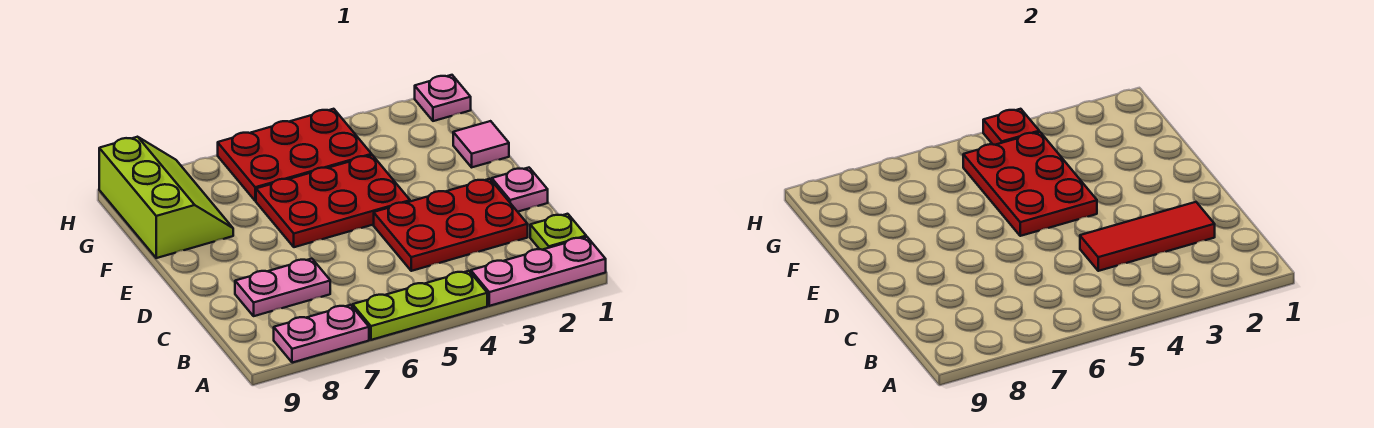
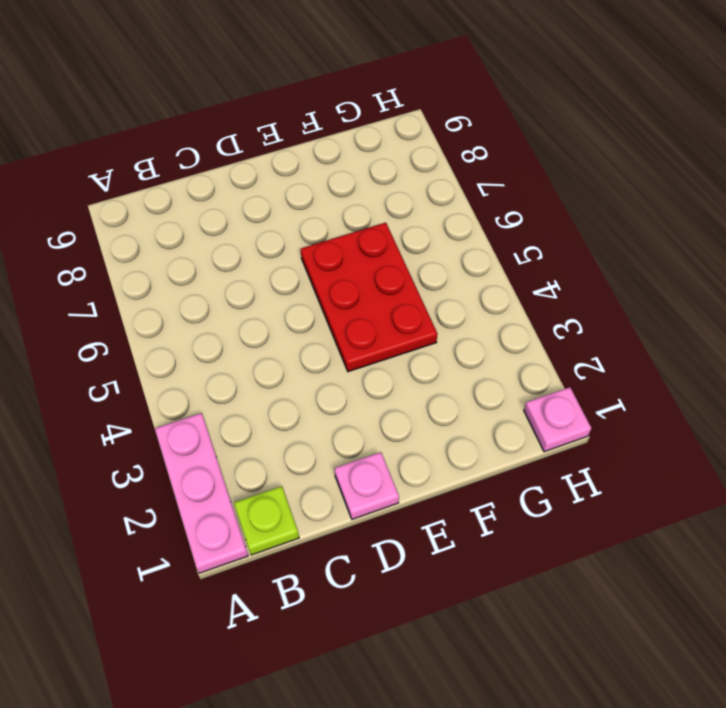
none -> lime plate A4:A6 level 1
none -> pink plate A7:A8 level 1
none -> red plate C2:D4 level 1

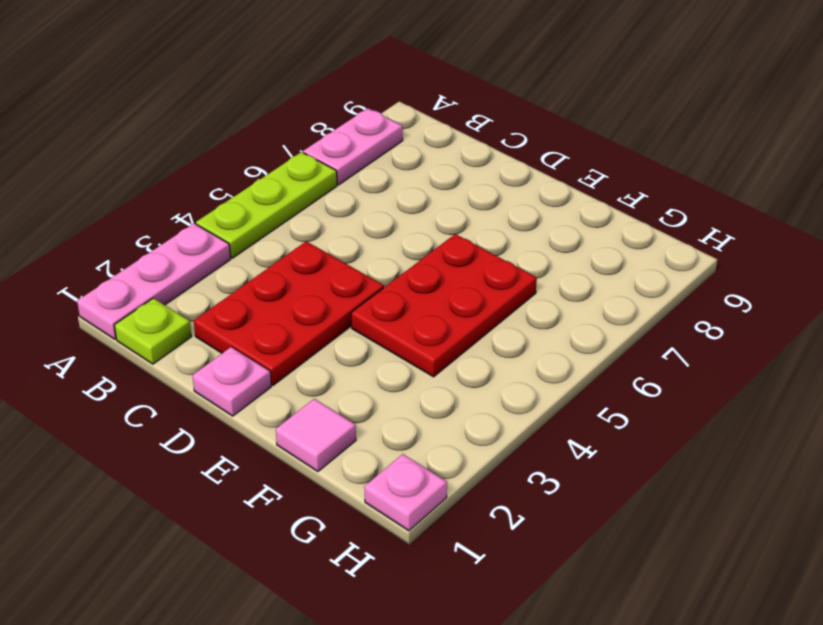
none -> pink plate C7:C8 level 1
none -> lime slope F8:H9 level 1 top 9
none -> red plate G4:H6 level 1

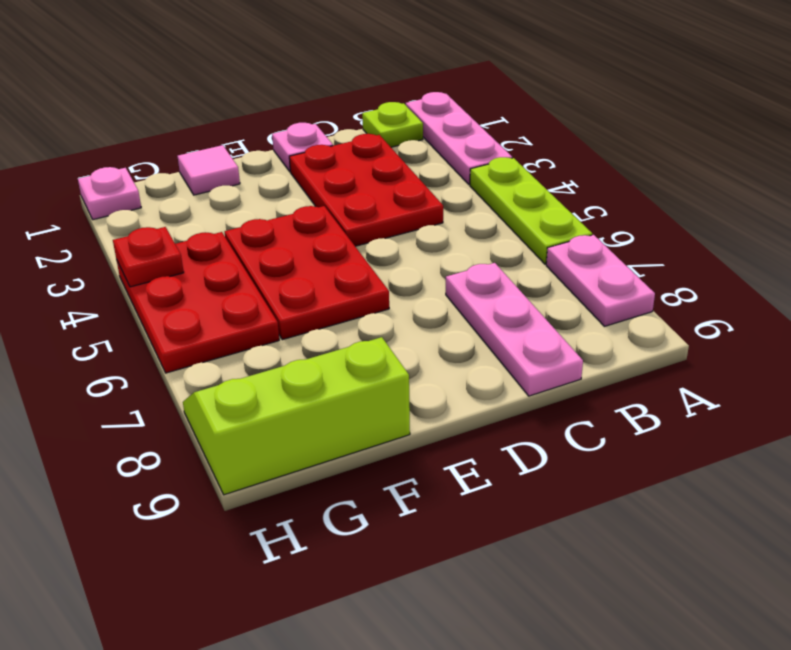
pink plate C7:C9 level 1 -> pink plate C7:C8 level 1
none -> red tile C2:C4 level 2
none -> red plate E4:G5 level 2

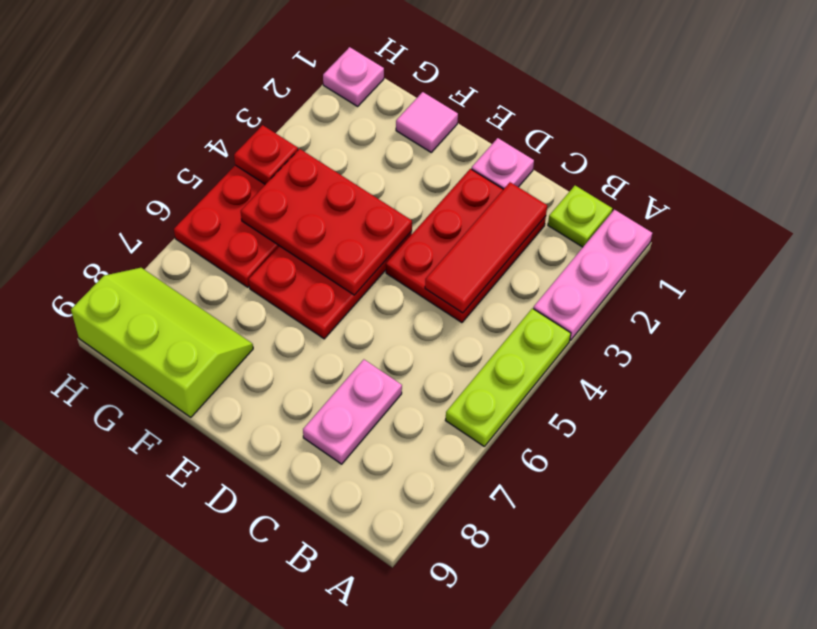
none -> pink plate A7:A8 level 1

